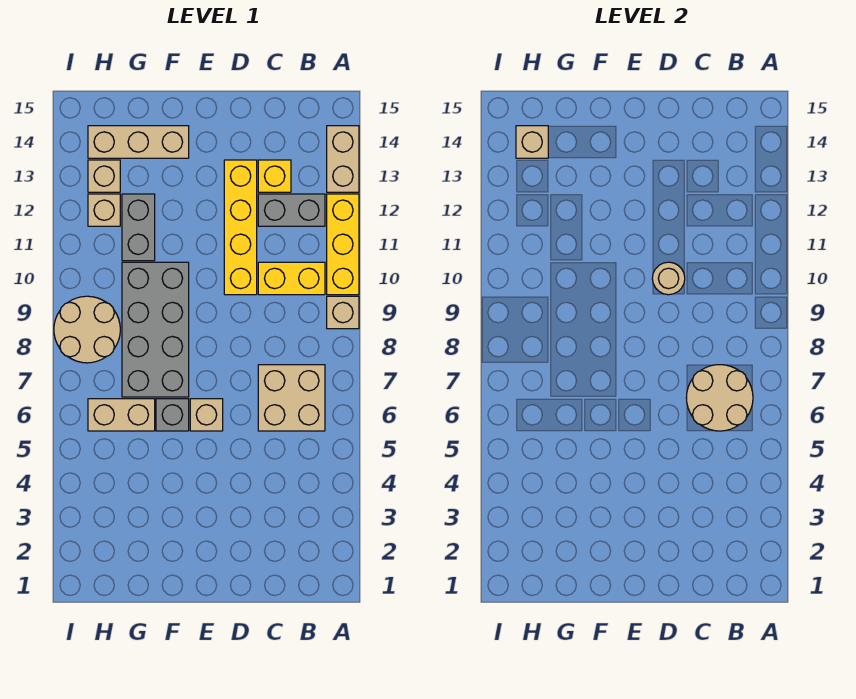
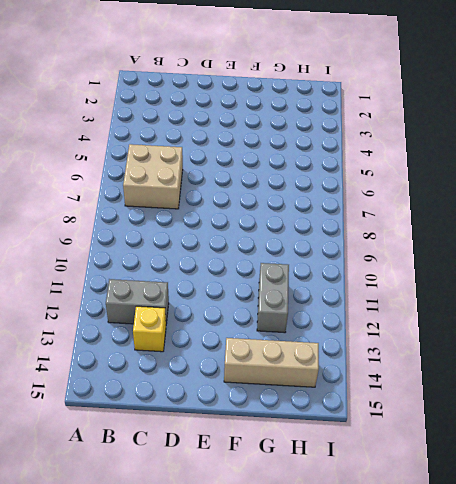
none -> tan brick A9 level 1
none -> yellow brick A10:A12 level 1
none -> tan brick A13:A14 level 1

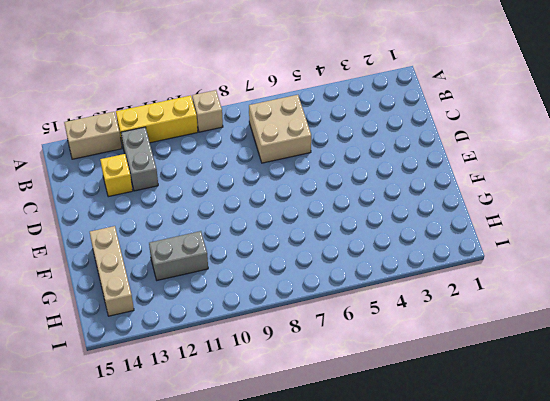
none -> yellow brick B10:C10 level 1
none -> yellow brick D10:D13 level 1
none -> tan brick E6 level 1

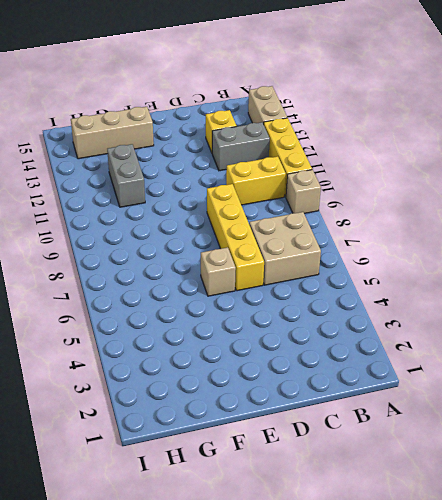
yellow brick D6:D9 level 1 -> yellow brick D10:D13 level 1
none -> grey brick F6 level 1
none -> grey brick F7:G10 level 1
none -> tan brick G6:H6 level 1

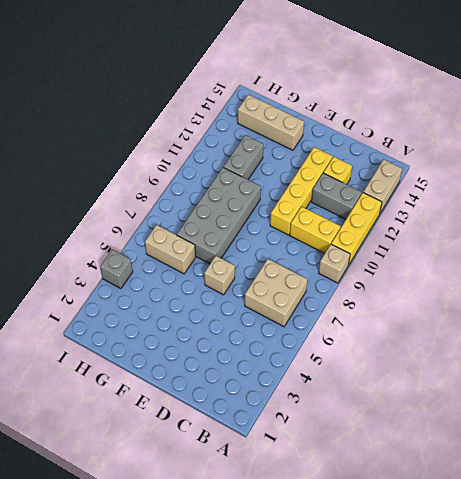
grey brick I4 level 1 -> grey brick F6 level 1
none -> tan round brick H8:I9 level 1
none -> tan brick H12 level 1
none -> tan brick H13 level 1

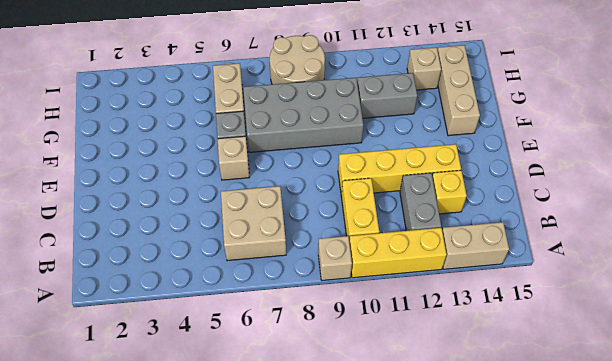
none -> tan brick H12 level 1
none -> tan round brick B6:C7 level 2
none -> tan round brick D10 level 2

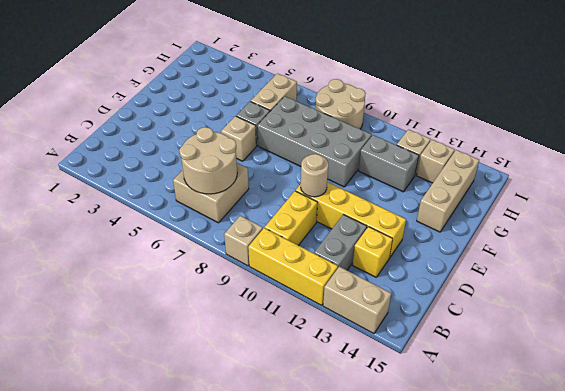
none -> tan brick H14 level 2

